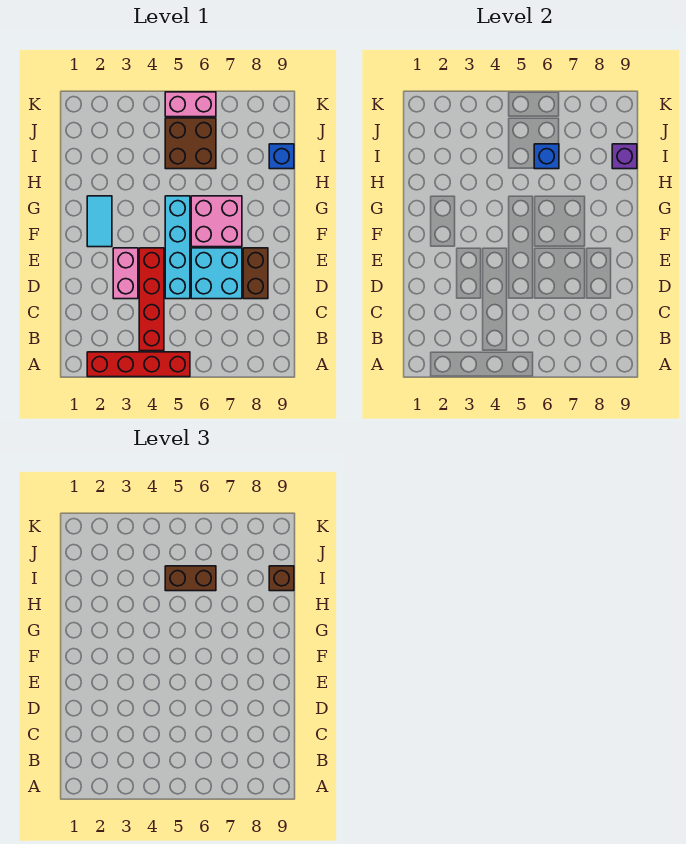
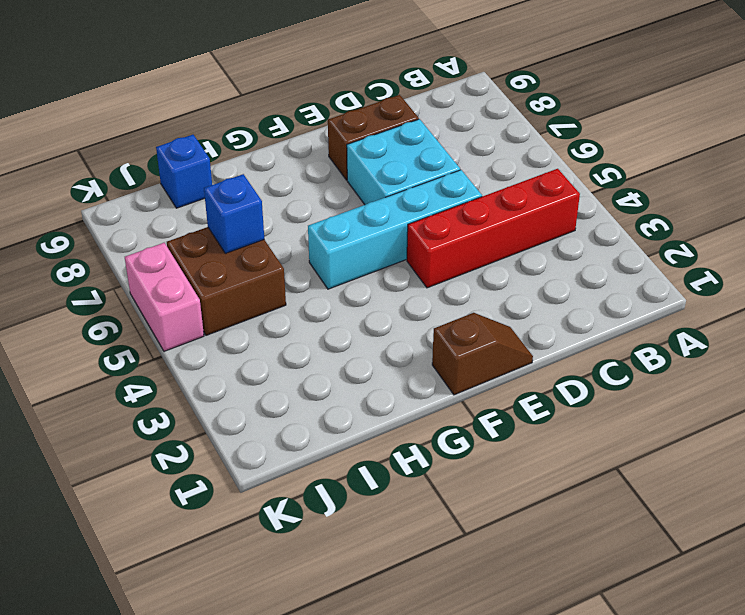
brown slope E1:F1 level 1 top F -> none
none -> red brick A2:A5 level 1
none -> pink brick D3:E3 level 1
none -> cyan tile F2:G2 level 1

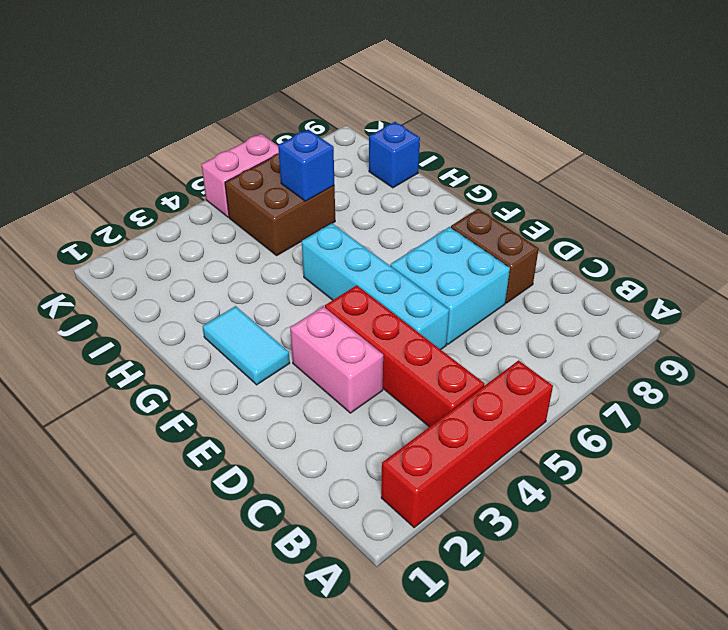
none -> pink brick F6:G7 level 1
none -> purple brick I9 level 2
none -> brown brick I5:I6 level 3

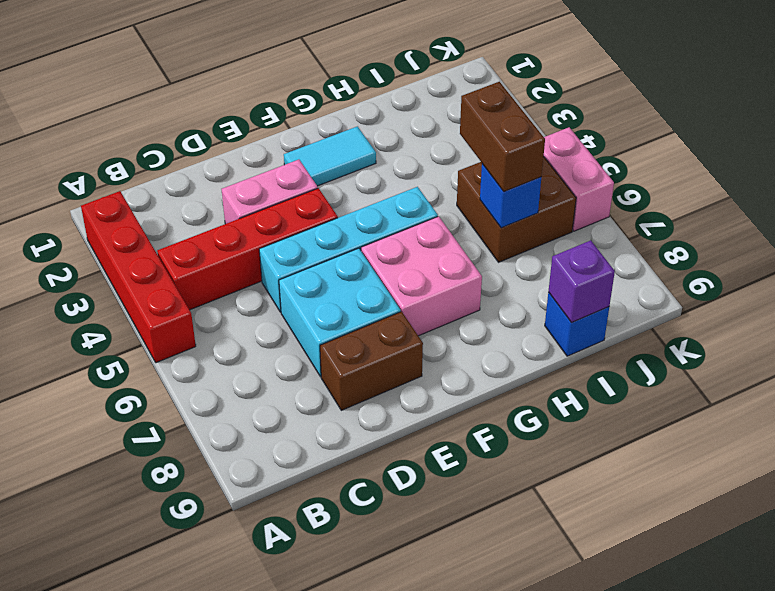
none -> brown brick I9 level 3

